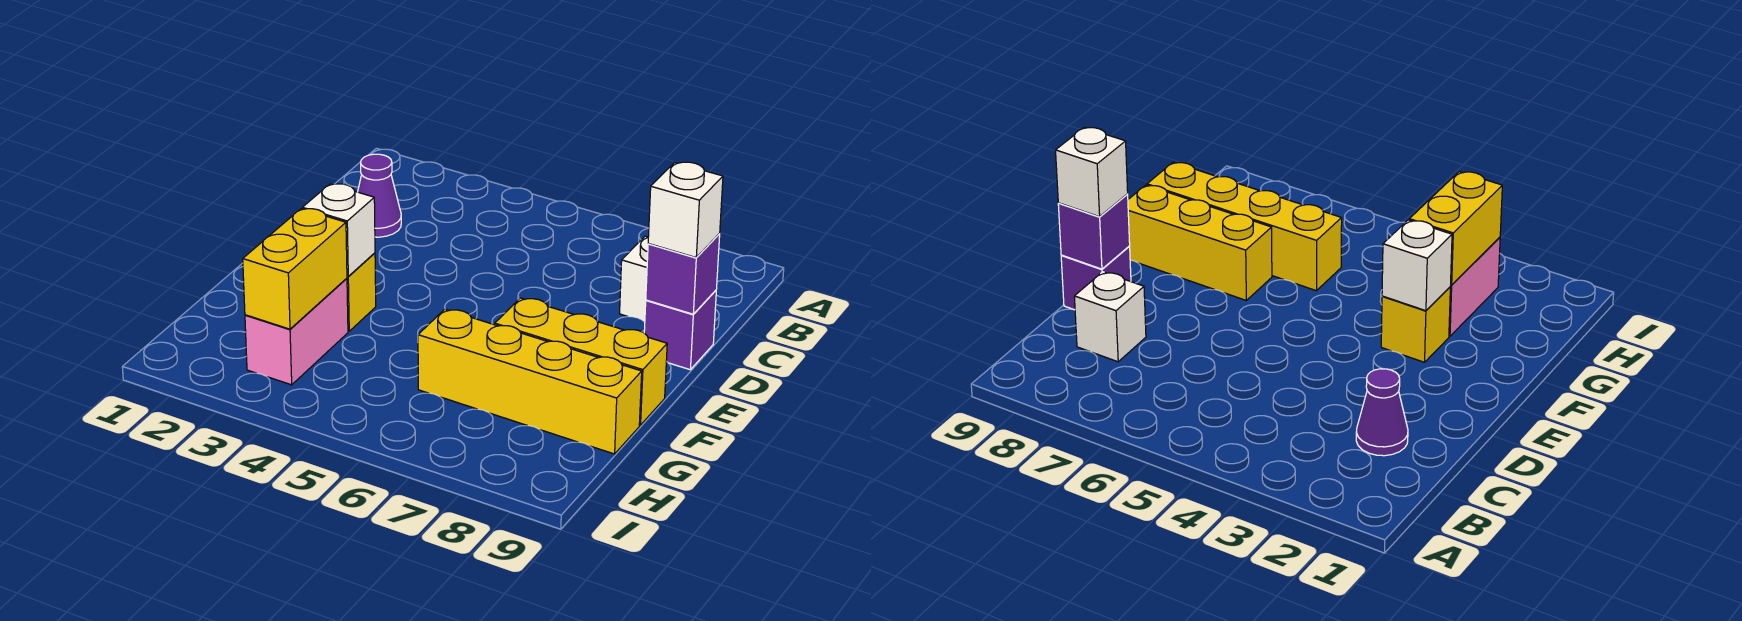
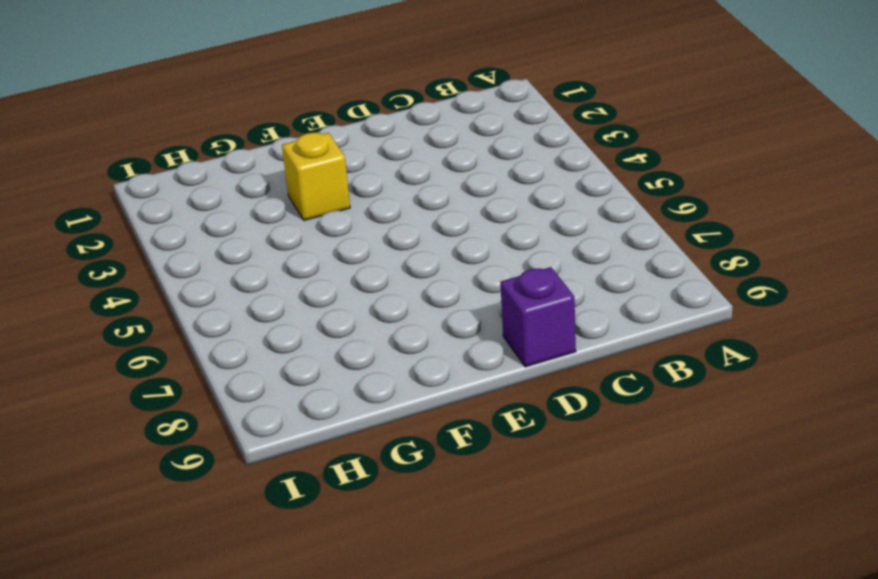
none -> purple cone C2 level 1
none -> white brick C8 level 1

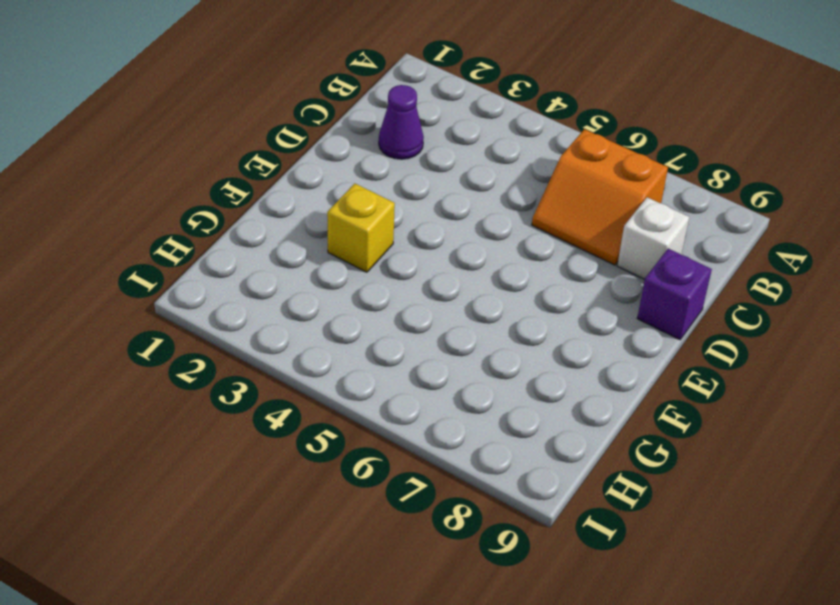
orange slope B6:C7 level 1 top B -> none
none -> yellow brick F7:F9 level 1
none -> pink brick G3:H3 level 1

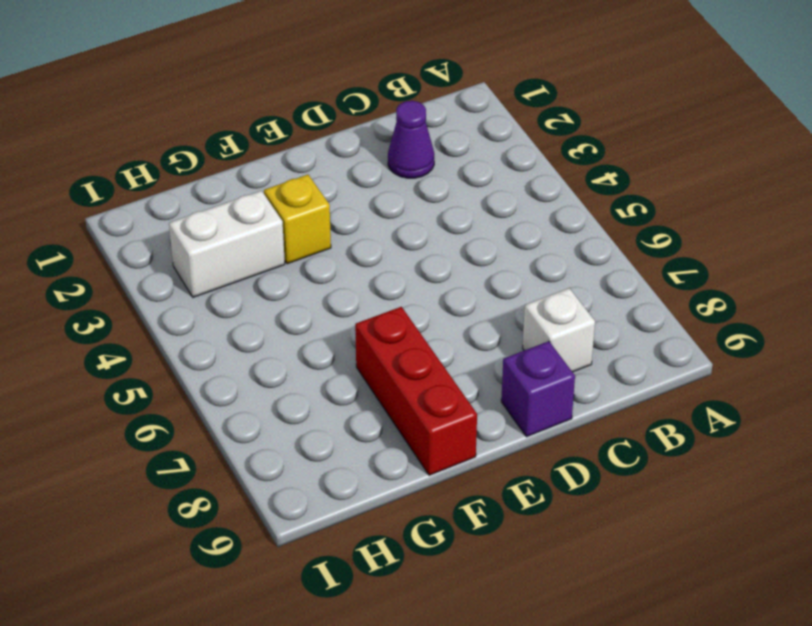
red brick F7:F9 level 1 -> yellow brick F7:F9 level 1
white brick G3:H3 level 1 -> pink brick G3:H3 level 1
none -> yellow brick G6:G9 level 1
none -> purple brick D9 level 2

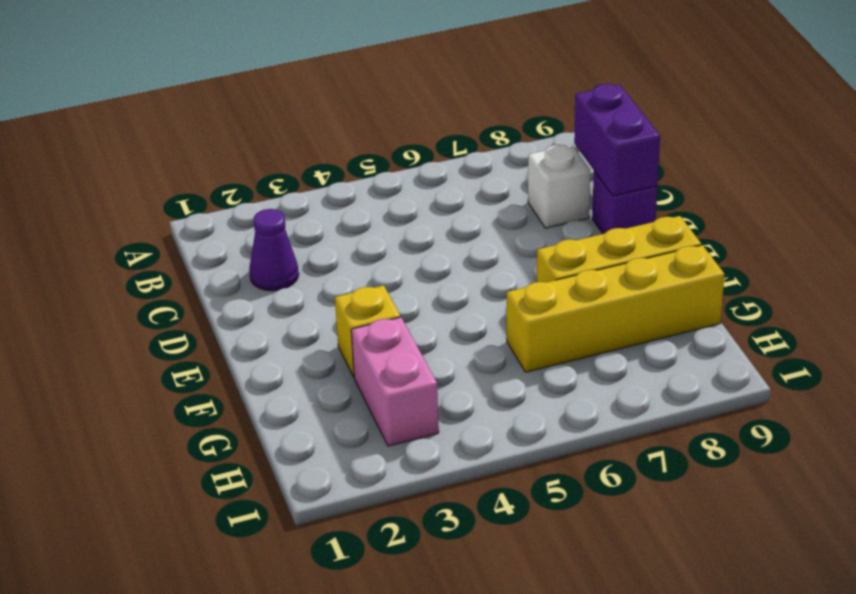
purple brick C9:D9 level 2 -> purple brick D9 level 2
none -> white brick F3 level 2
none -> yellow brick G3:H3 level 2

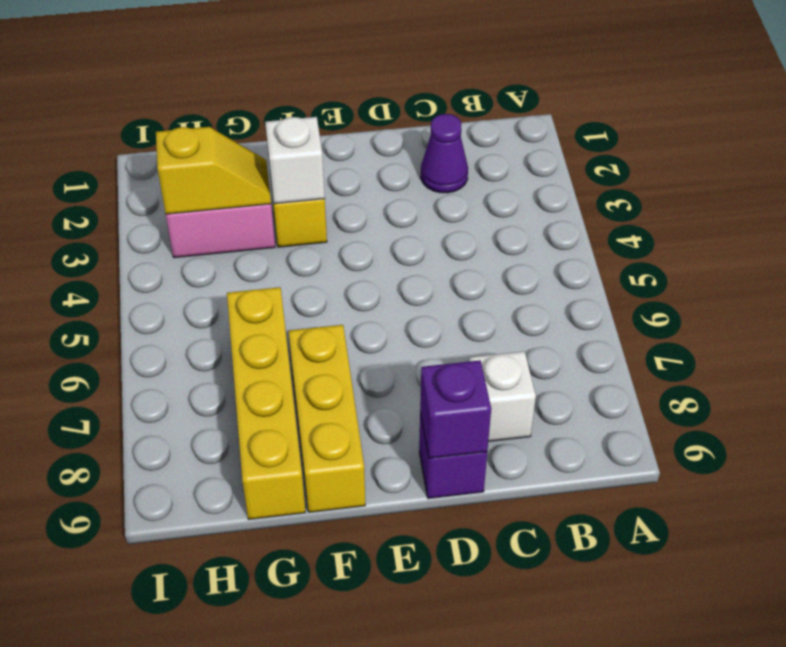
yellow slope G3:H3 level 2 top H -> yellow brick G3:H3 level 2
none -> white brick D9 level 3

